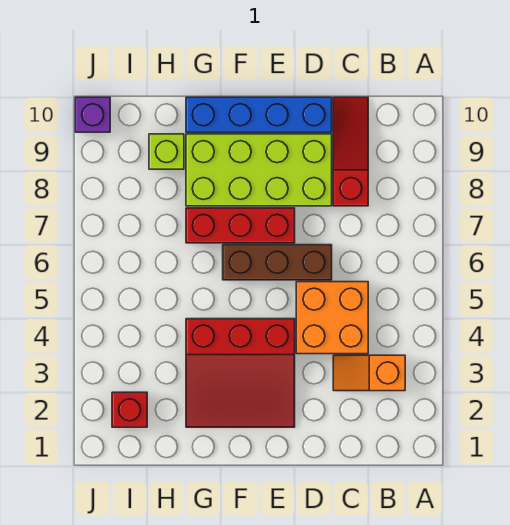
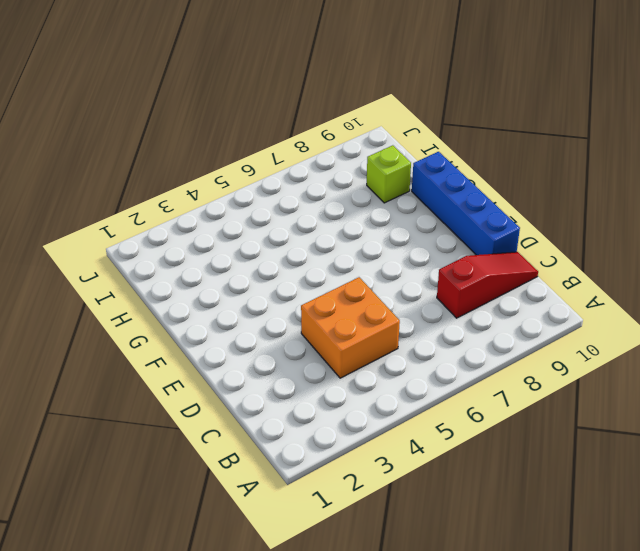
none -> orange slope B3:C3 level 1 top B
none -> brown brick D6:F6 level 1

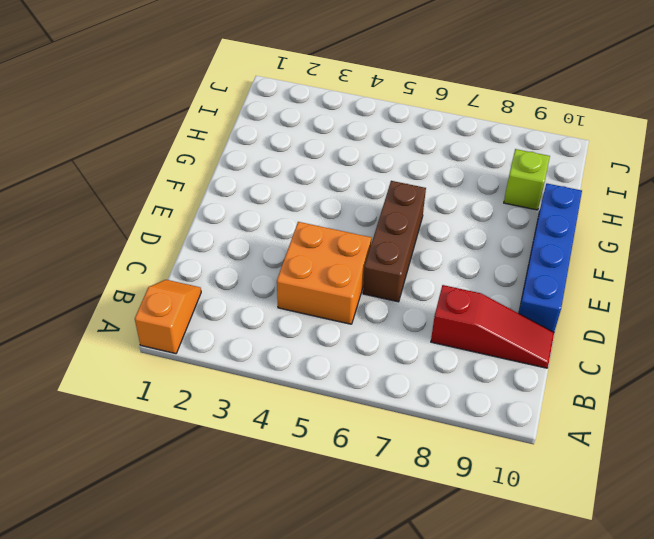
orange slope A1:B1 level 1 top A -> orange slope B3:C3 level 1 top B
none -> lime brick D8:G9 level 1
none -> red slope E2:G4 level 1 top 4

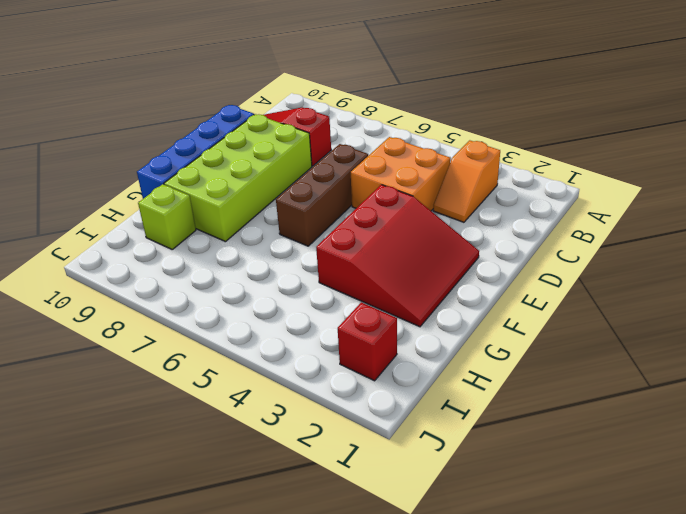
none -> red brick E7:G7 level 1
none -> purple brick J10 level 1

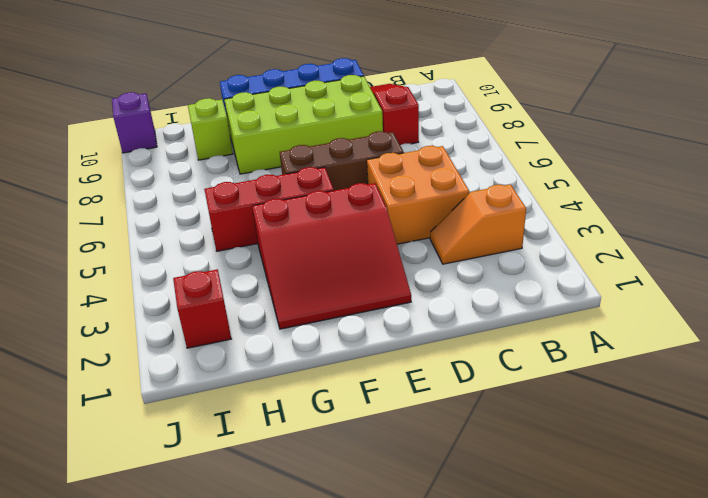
red brick F5:H5 level 1 -> red brick E7:G7 level 1

